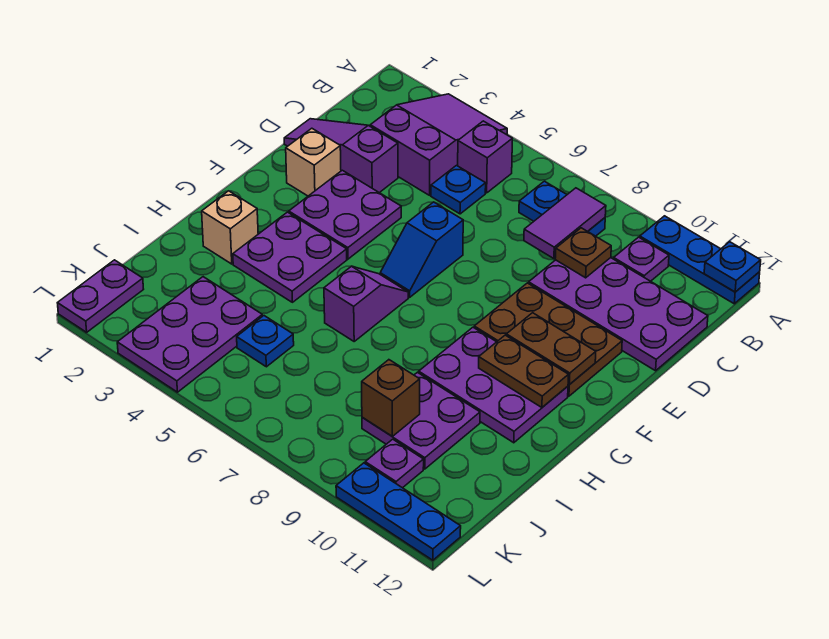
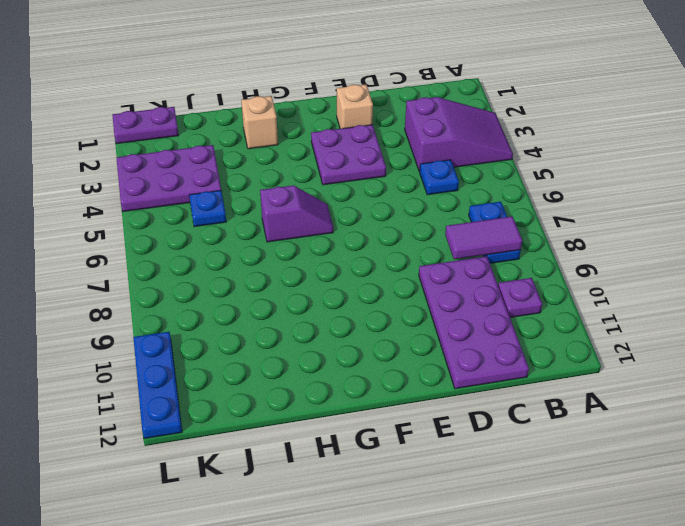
none -> blue plate A10:A12 level 1
none -> purple brick B5 level 1
none -> purple slope D1:D3 level 1 top 3

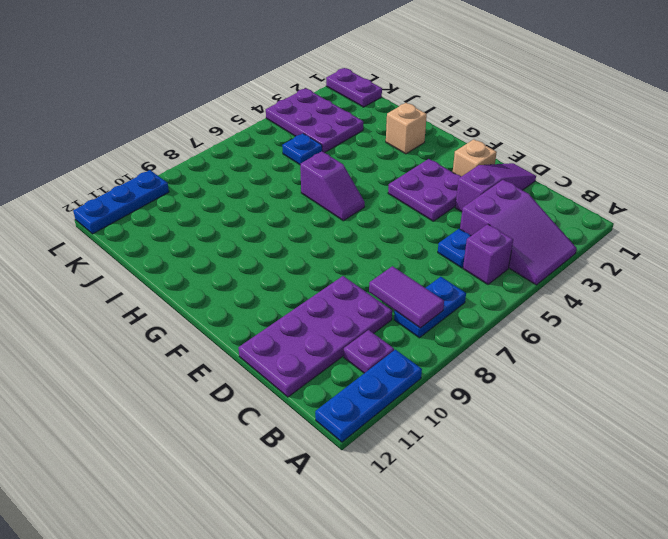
none -> blue slope E6:F6 level 1 top E
none -> brown plate E9:F11 level 1
none -> purple plate G3:H4 level 1

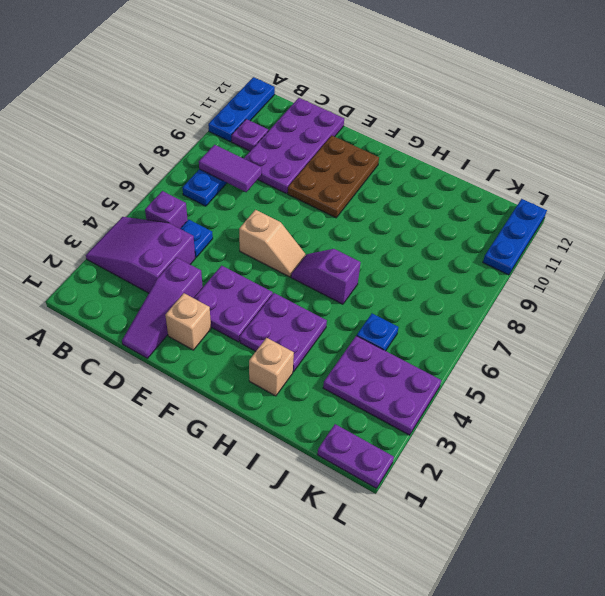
tan slope E6:F6 level 1 top E -> blue slope E6:F6 level 1 top E
none -> purple plate G9:H11 level 1
none -> purple plate I9:J10 level 1
none -> purple plate K10 level 1

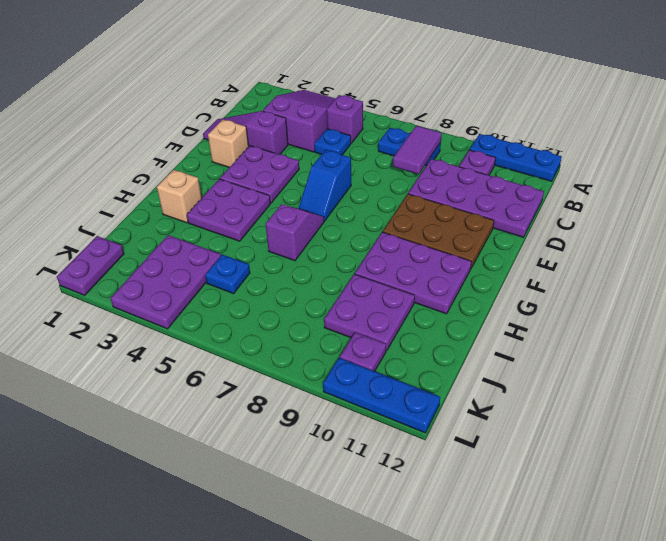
none -> blue plate A12 level 2
none -> brown plate C9 level 2
none -> brown plate F10:F11 level 2

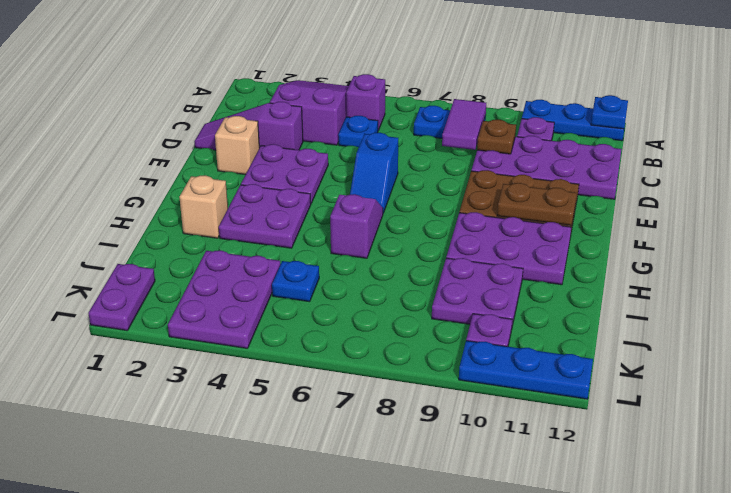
none -> brown plate G10:G11 level 2
none -> brown brick J9 level 2

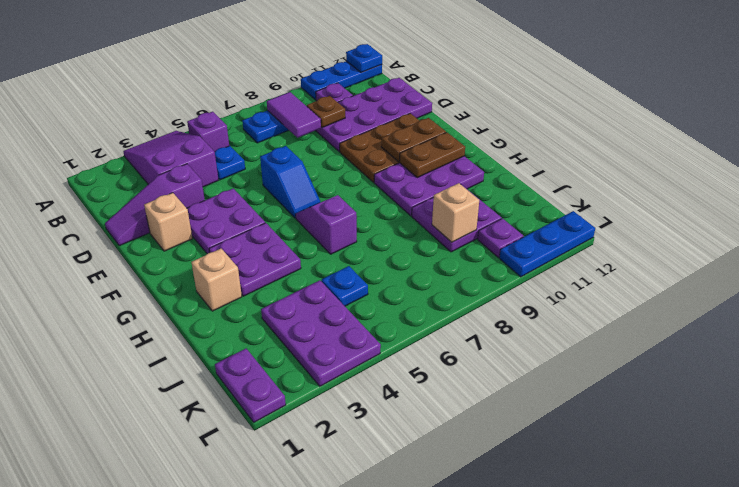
tan brick J9 level 2 -> brown brick J9 level 2

